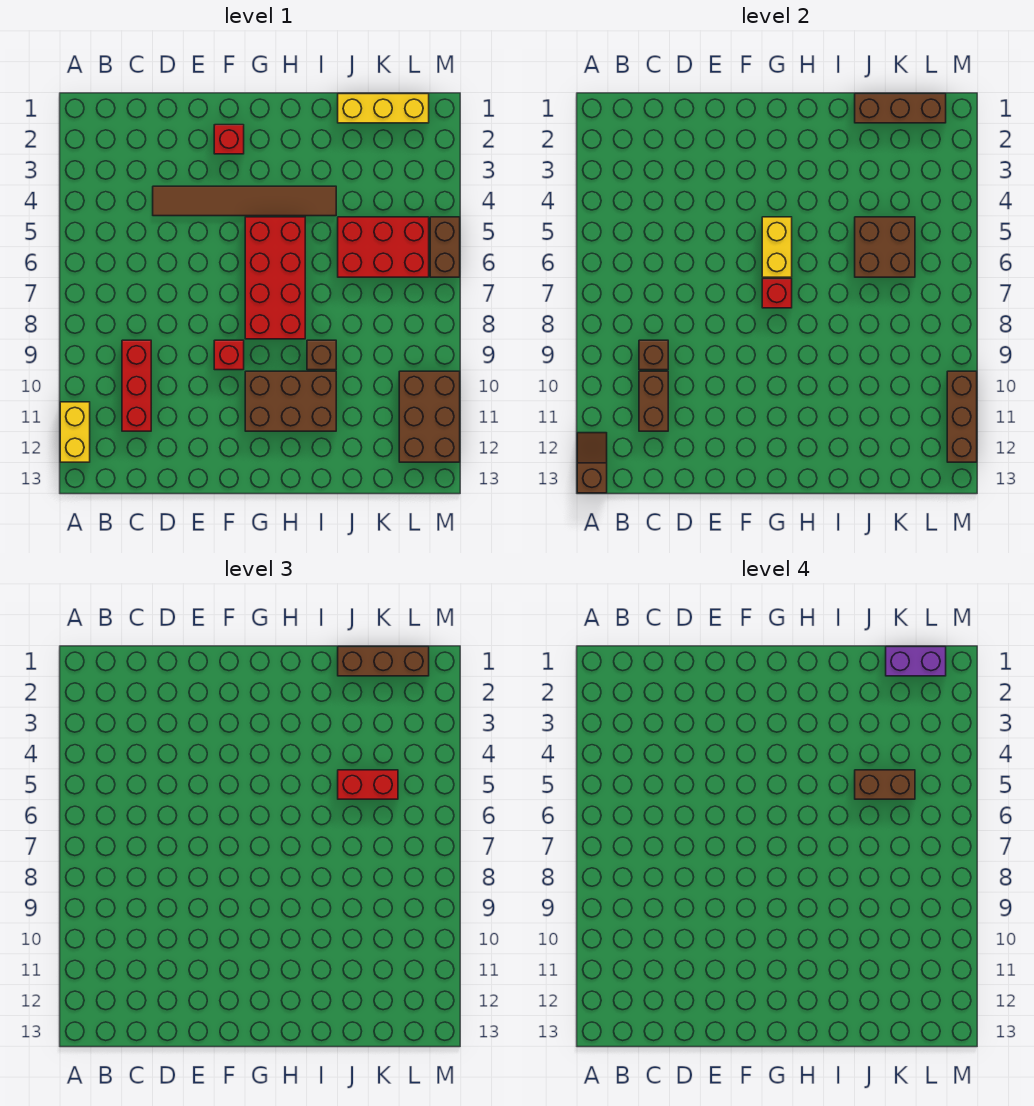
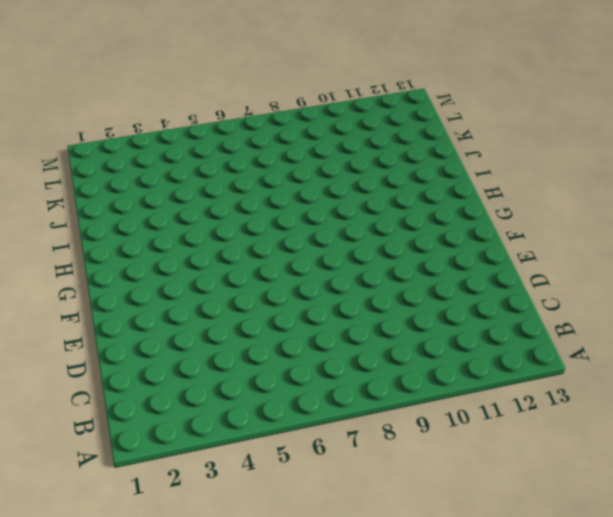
none -> yellow brick A11:A12 level 1
none -> red brick C9:C11 level 1
none -> brown tile D4:I4 level 1

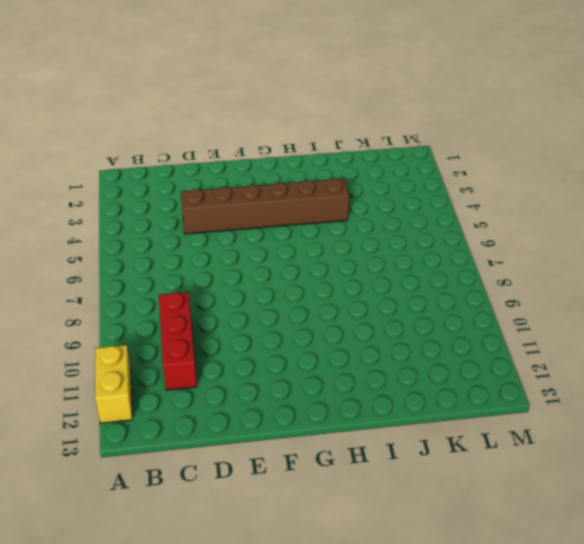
brown brick D4:I4 level 1 -> brown tile D4:I4 level 1
none -> red brick F2 level 1
none -> red brick F9 level 1
none -> red brick G5:H8 level 1

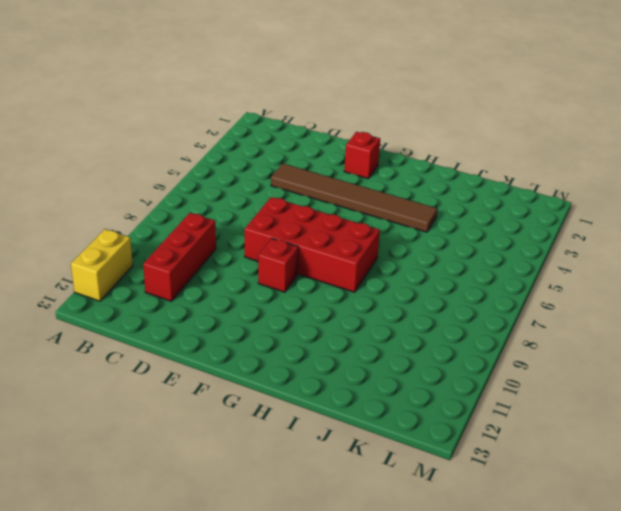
red brick E7:H8 level 1 -> red brick G5:H8 level 1
none -> brown brick G10:I11 level 1
none -> brown brick I9 level 1
none -> yellow brick J1:L1 level 1

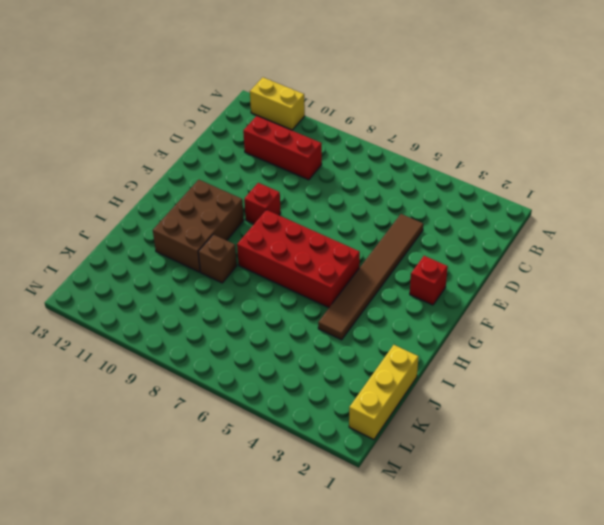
none -> red brick J5:L6 level 1
none -> brown brick L10:M12 level 1
none -> brown brick M5:M6 level 1

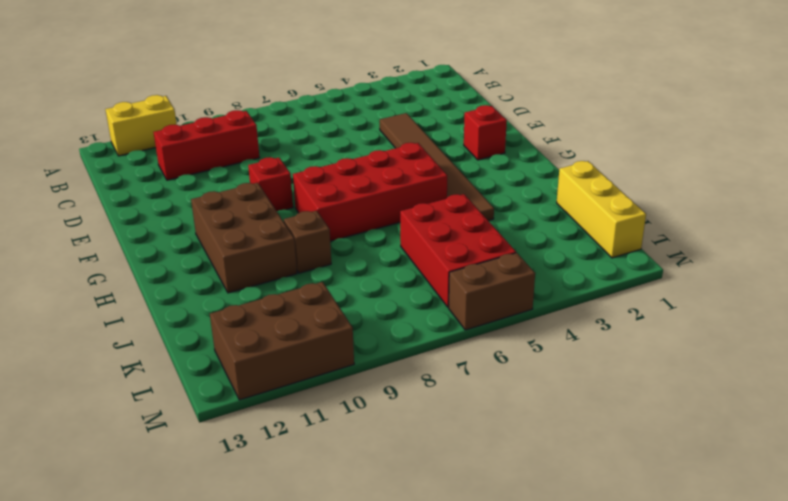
none -> brown slope A12:A13 level 2 top 13
none -> brown brick C9 level 2
none -> brown brick C10:C11 level 2

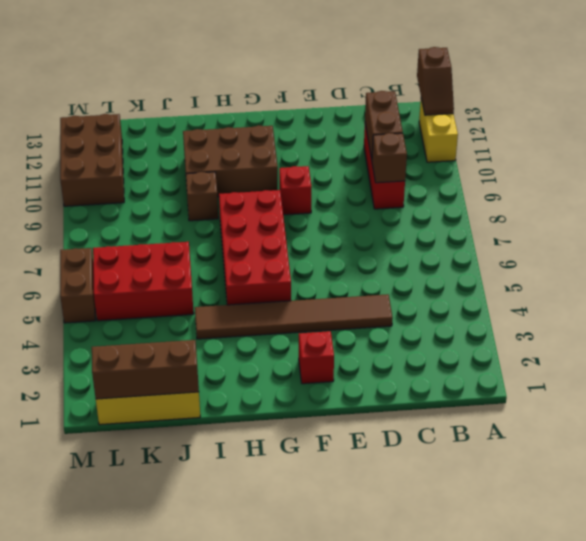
none -> yellow brick G5:G6 level 2
none -> red brick G7 level 2
none -> brown brick J5:K6 level 2

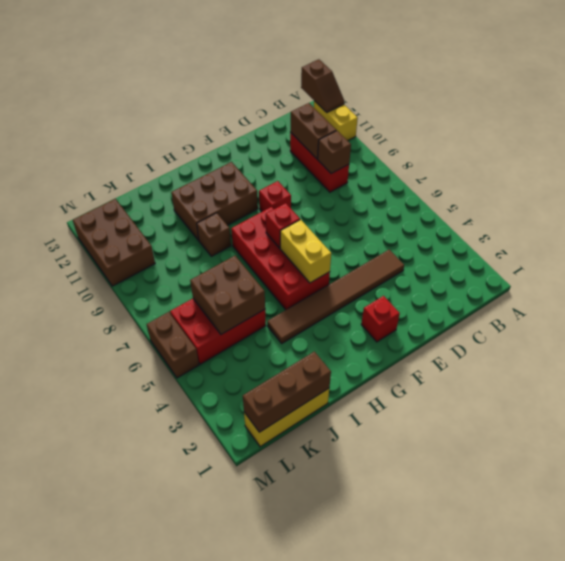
none -> brown brick M10:M12 level 2
none -> brown brick J1:L1 level 3
none -> red brick J5:K5 level 3

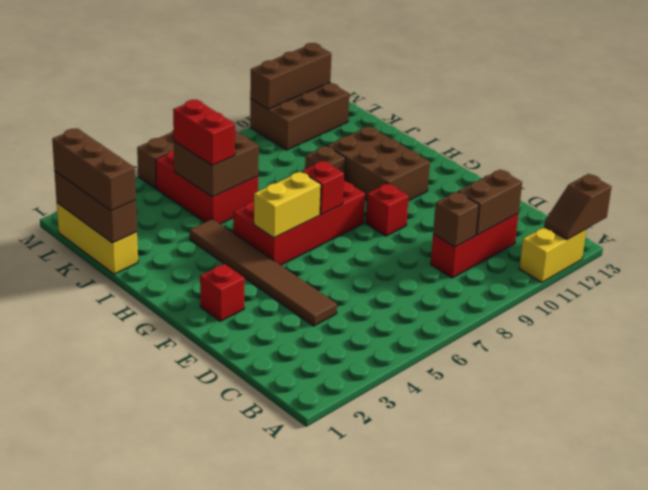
none -> brown brick J5:K5 level 4
none -> purple brick K1:L1 level 4

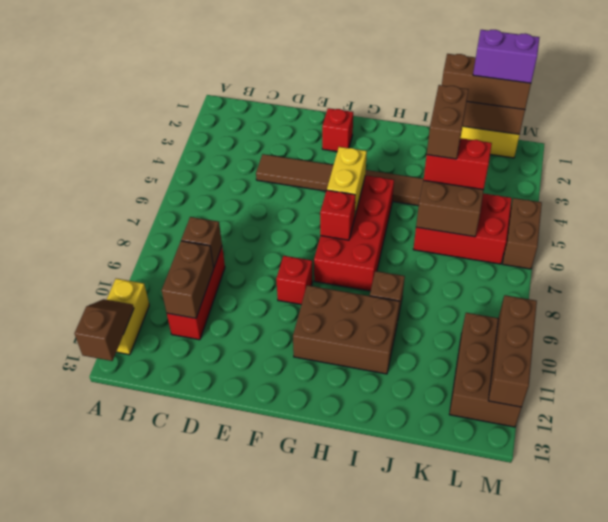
brown brick J4:J5 level 4 -> brown brick J5:K5 level 4

